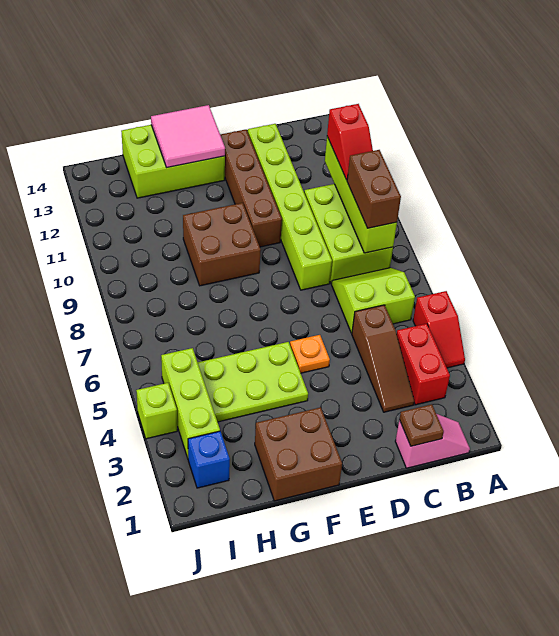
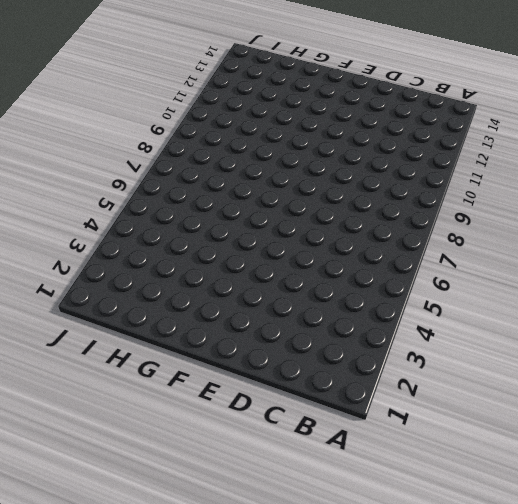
none -> red slope A4:A5 level 1 top 5
none -> pink slope B1:C1 level 1 top C
none -> red brick B3:B4 level 1

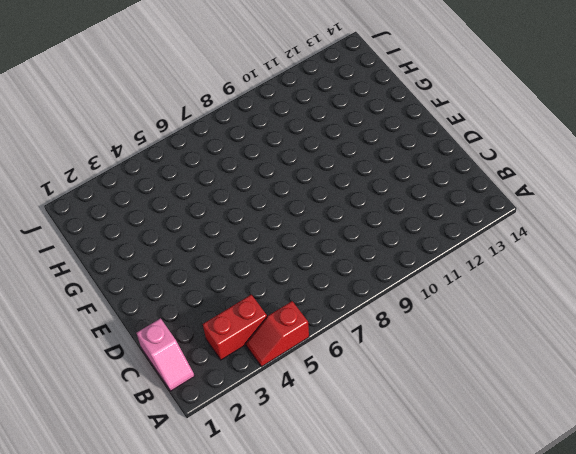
none -> lime slope B6:C7 level 1 top 6
none -> lime brick B8:C10 level 1
none -> brown slope C3:C5 level 1 top 5

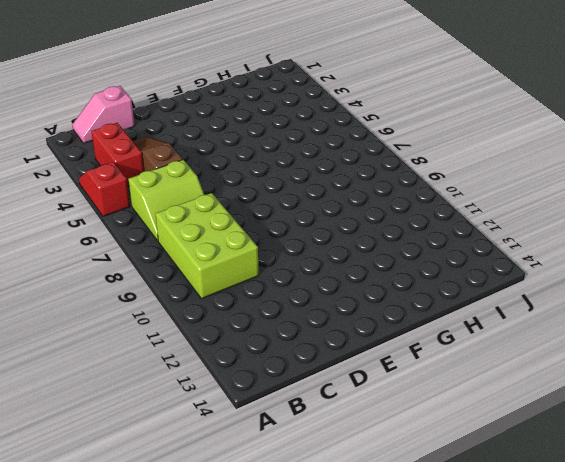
none -> lime brick D8:D13 level 1
none -> orange plate E5 level 1
none -> brown brick E10:E13 level 1

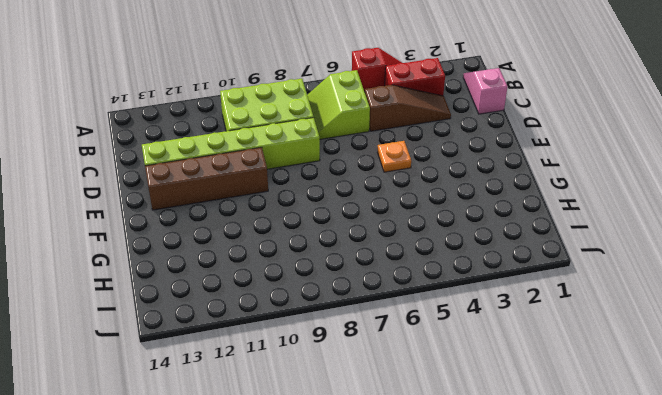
none -> brown brick F1:G2 level 1
none -> lime plate F4:H5 level 1
none -> brown brick F9:G10 level 1

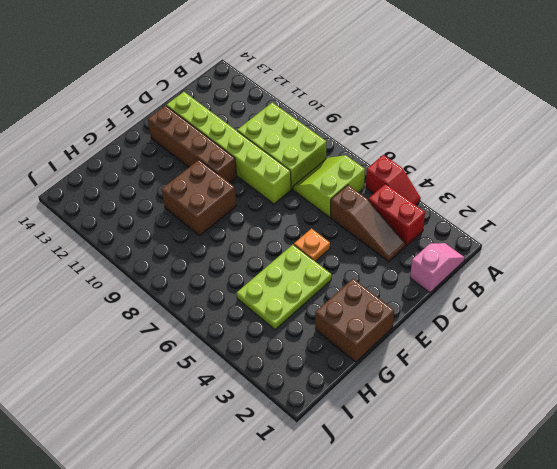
none -> lime brick F13:H14 level 1
none -> blue brick I2 level 1
none -> lime brick I3:I5 level 1

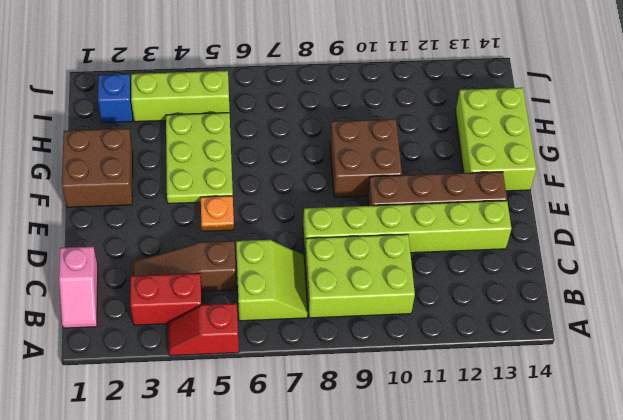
none -> lime brick J4 level 1
none -> lime brick B8:B11 level 2
none -> brown plate C1 level 2

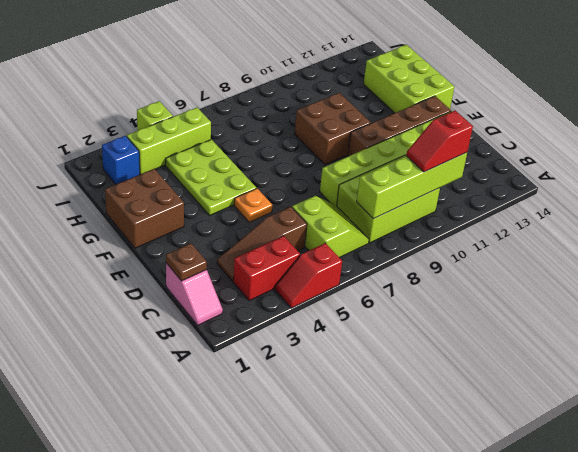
none -> pink tile F13:G14 level 2
none -> brown brick B8:B9 level 3

